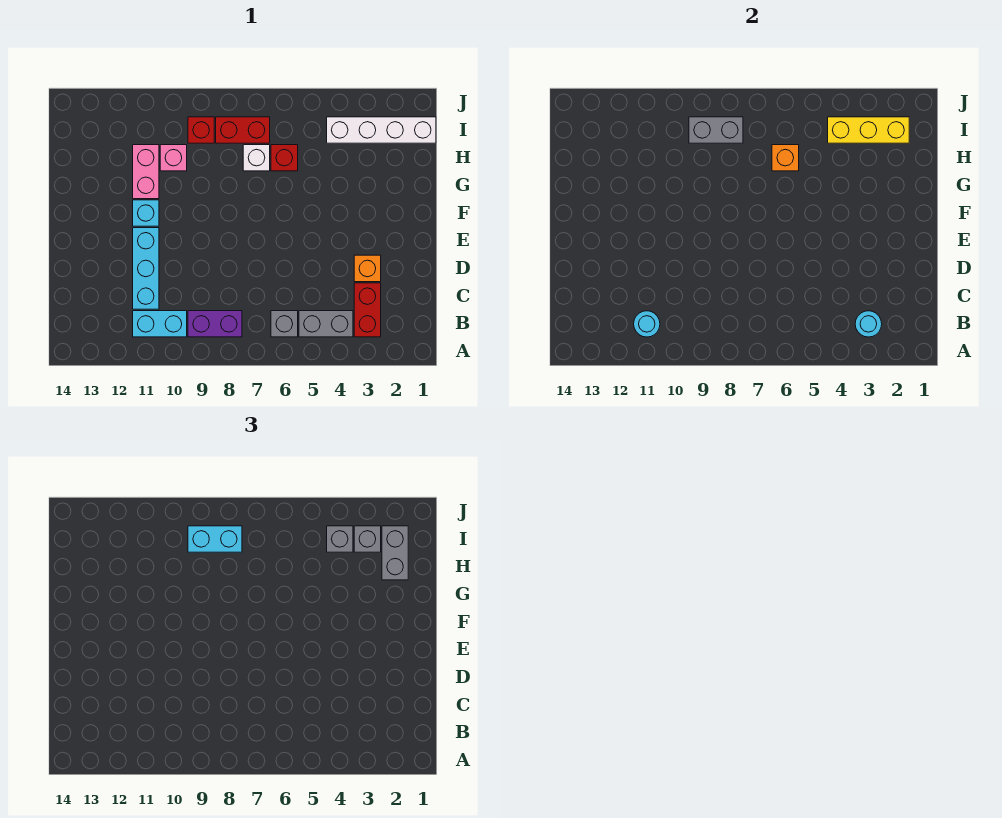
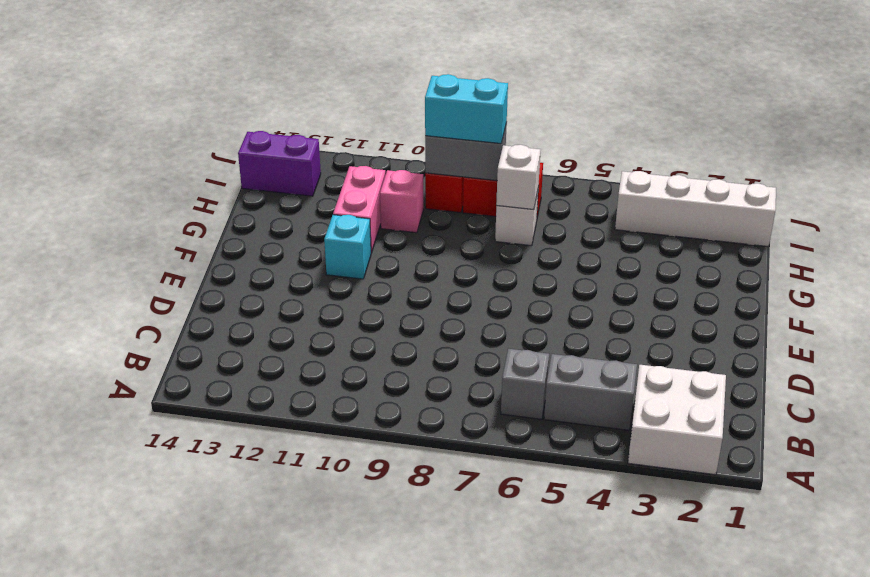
white brick A2:B3 level 1 -> red brick B3:C3 level 1
white brick H7 level 2 -> none
purple brick I13:I14 level 1 -> purple brick B8:B9 level 1
none -> cyan brick B10:B11 level 1
none -> cyan brick C11:E11 level 1
none -> orange brick D3 level 1

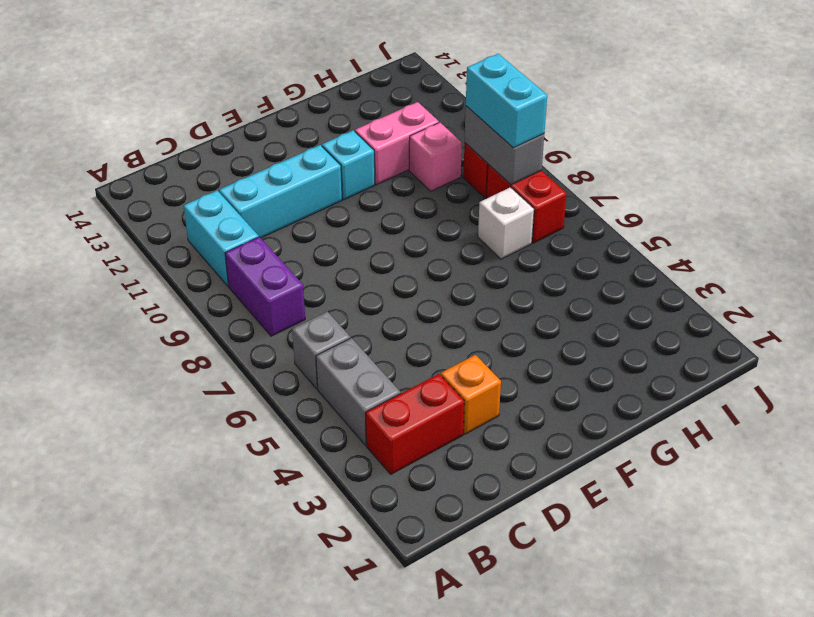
none -> red brick H6 level 1
none -> white brick I1:I4 level 1
none -> cyan round brick B3 level 2

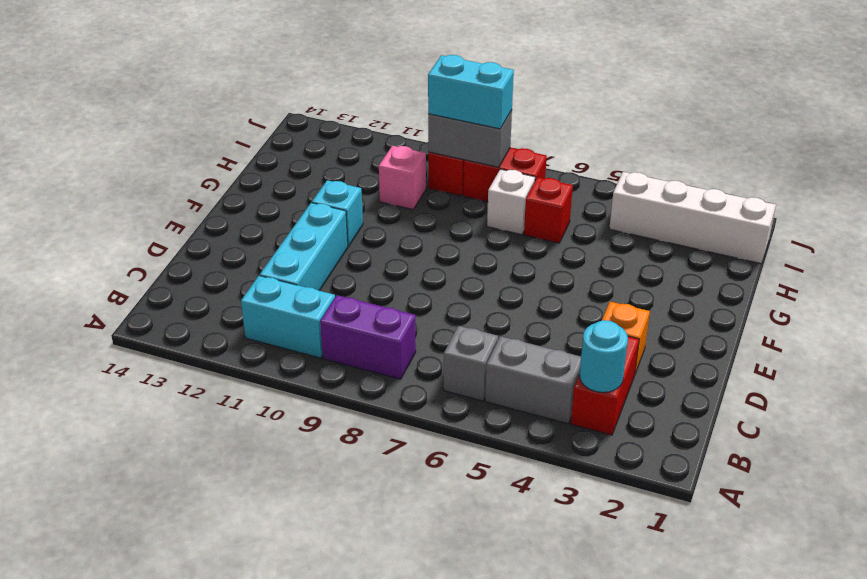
none -> pink brick G11:H11 level 1
none -> cyan round brick B11 level 2
none -> orange brick H6 level 2

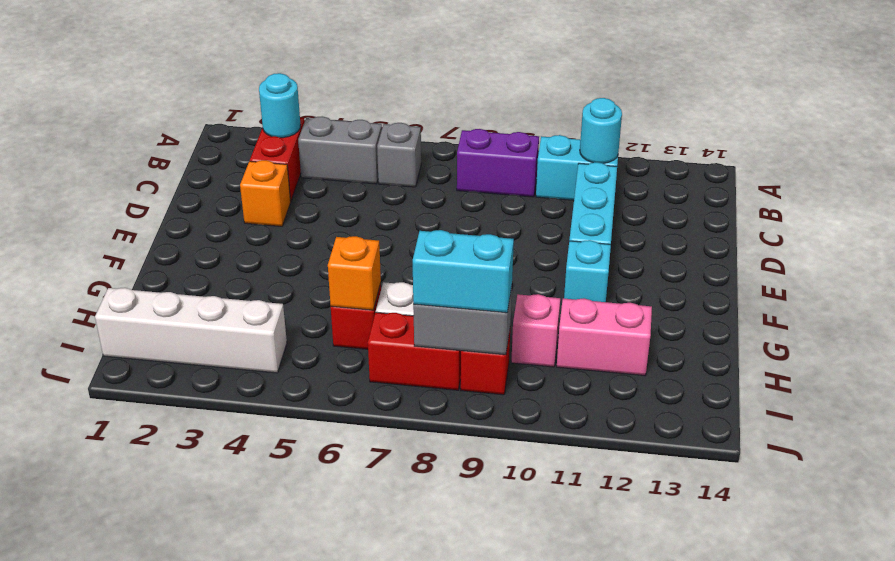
pink brick H11:H12 level 1 -> pink brick G11:H11 level 1
none -> yellow brick I2:I4 level 2
none -> grey brick H2:I2 level 3
none -> grey brick I3 level 3

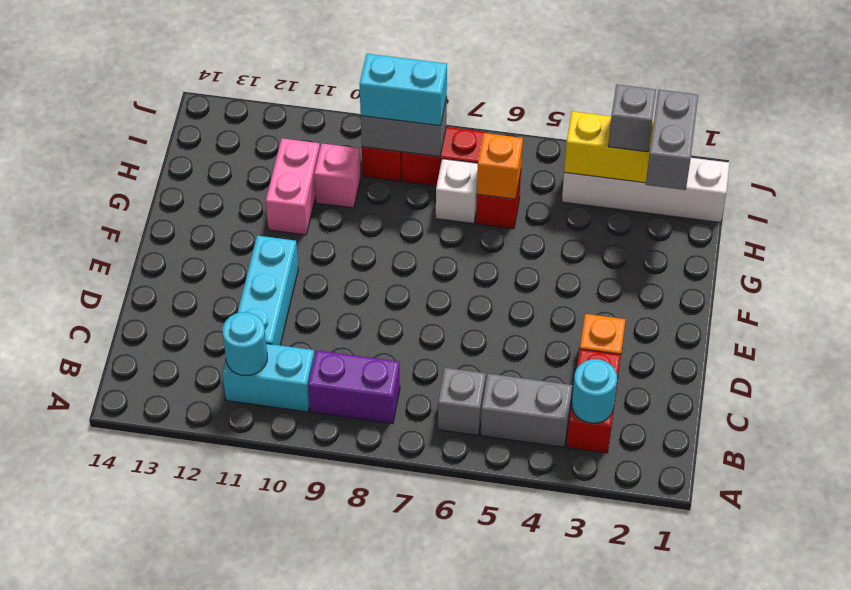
none -> cyan brick F11 level 1
none -> grey brick I4 level 3

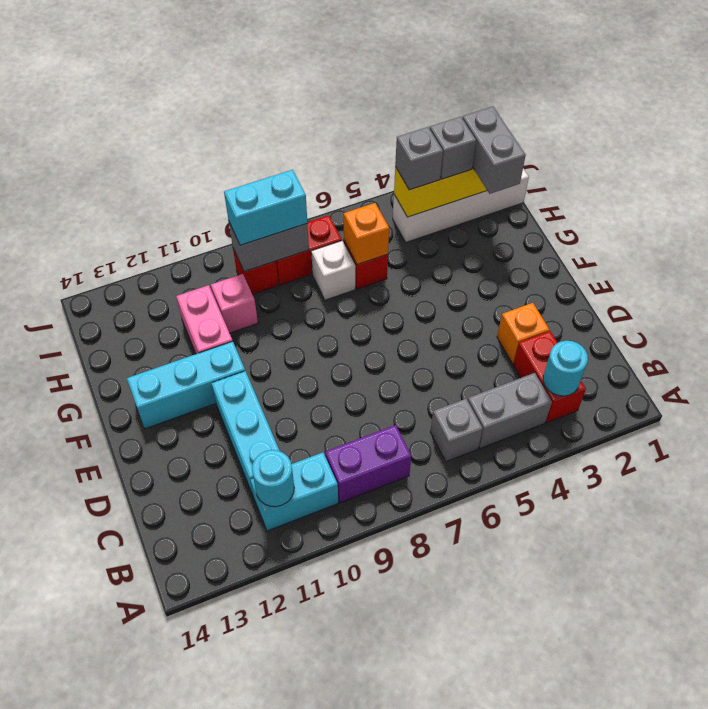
cyan brick F11:F13 level 1 -> cyan brick F11 level 1

